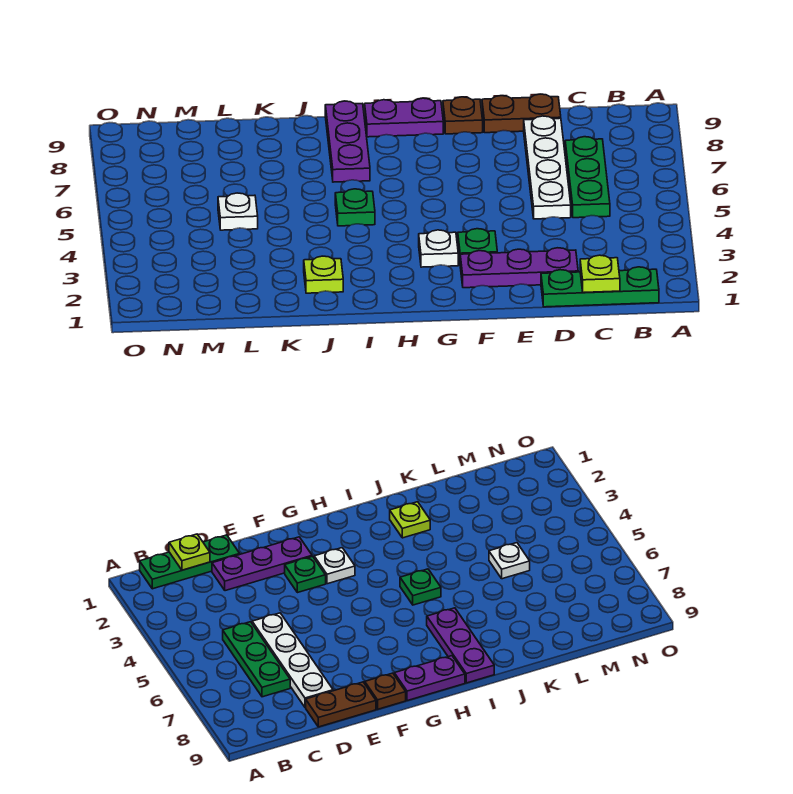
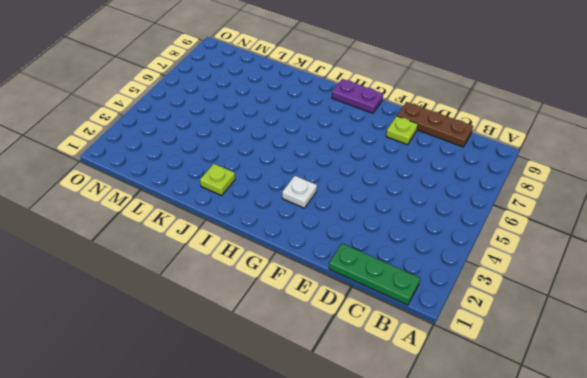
brown plate C9:E9 level 1 -> brown plate D9:E9 level 1
lime plate E8 level 1 -> lime plate C1 level 2
none -> green plate C5:C7 level 1
none -> purple plate D2:F2 level 1
none -> white plate D5:D8 level 1

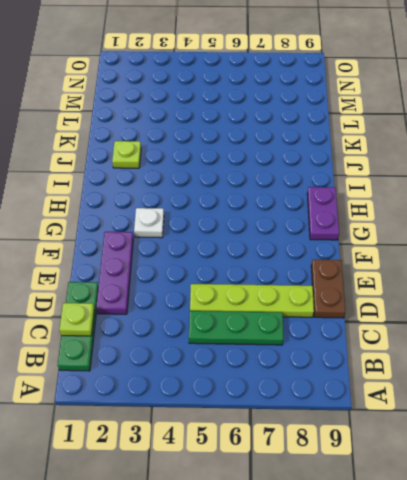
lime plate D5:D8 level 1 -> white plate D5:D8 level 1
none -> green plate F3 level 1
none -> brown plate F9 level 1
none -> green plate I5 level 1

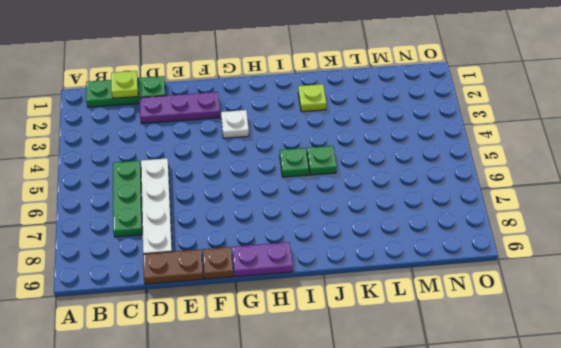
green plate J5 level 1 -> green plate F3 level 1
none -> purple plate I7:I9 level 1
none -> white plate L5 level 1

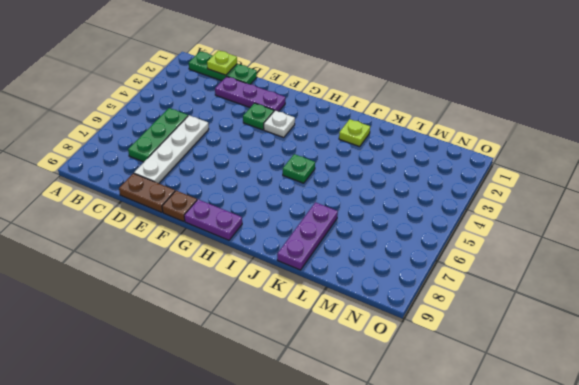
purple plate K7:K9 level 1 -> purple plate I7:I9 level 1
none -> white plate L5 level 1

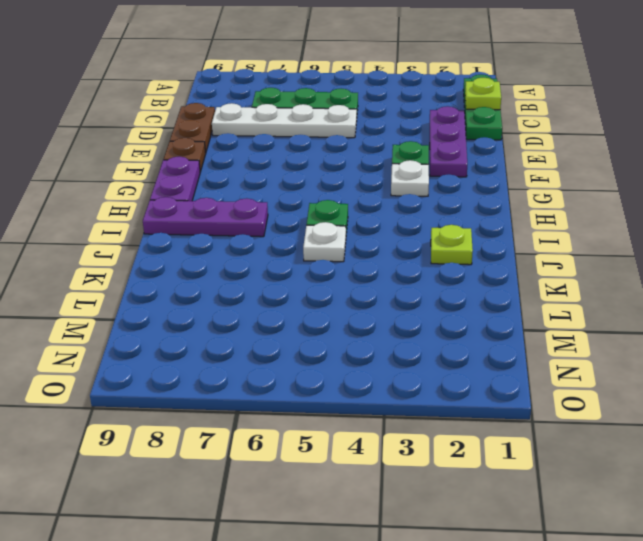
white plate J5 level 1 -> white plate L5 level 1

